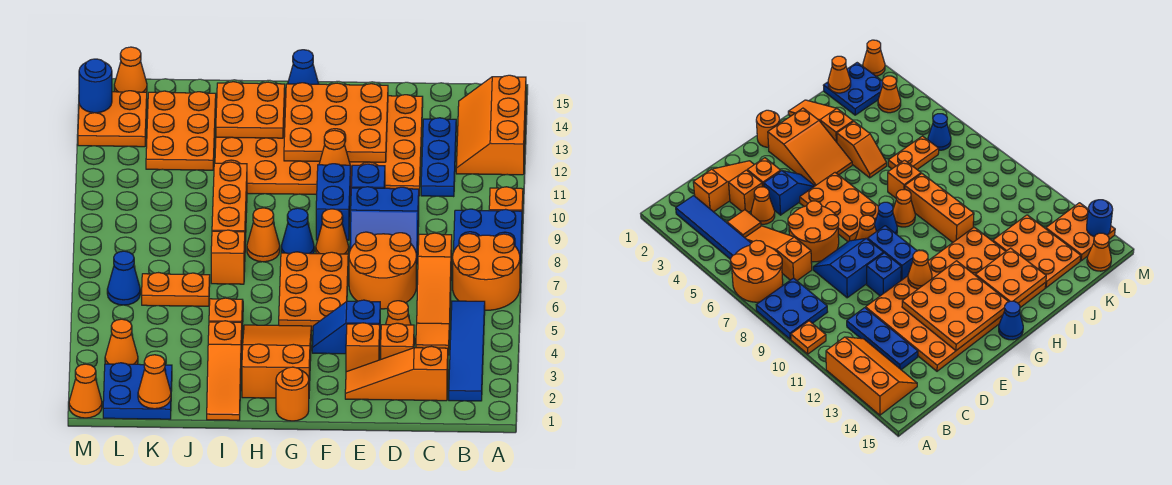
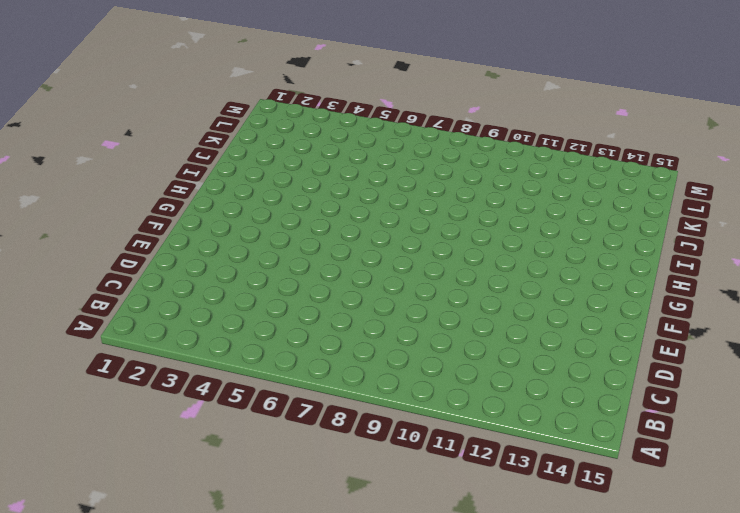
none -> orange round brick A6:B7 level 1
none -> blue plate A8:B9 level 1
none -> orange plate A10 level 1
none -> orange slope A12:B14 level 1 top A

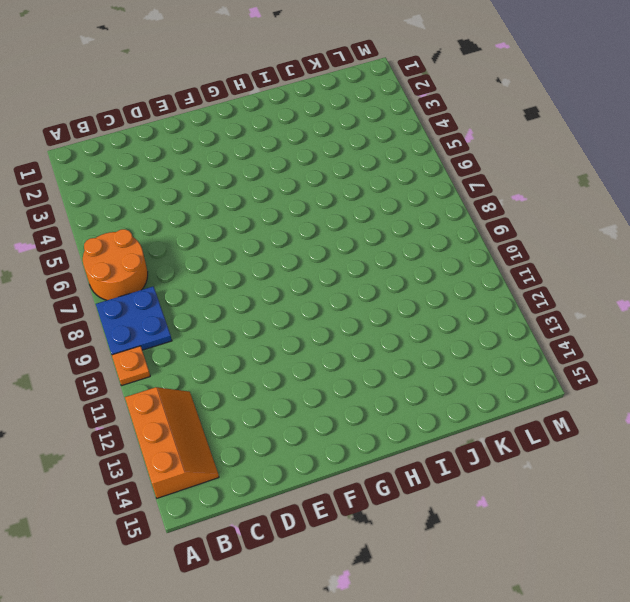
none -> blue tile B2:B5 level 1
none -> orange slope C2:E2 level 1 top C
none -> orange tile C4 level 1
none -> orange slope C5:C7 level 1 top 7

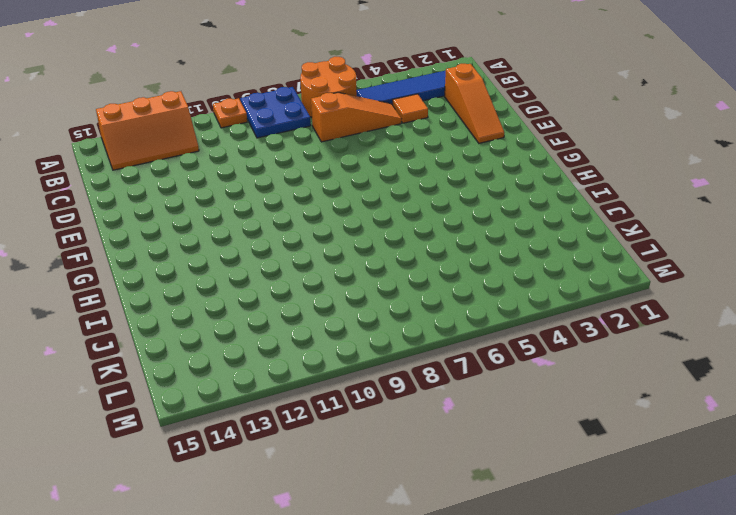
none -> blue plate C11:C13 level 1
none -> orange brick D3 level 1
none -> orange cone D4 level 1
none -> orange round brick D6:E7 level 1

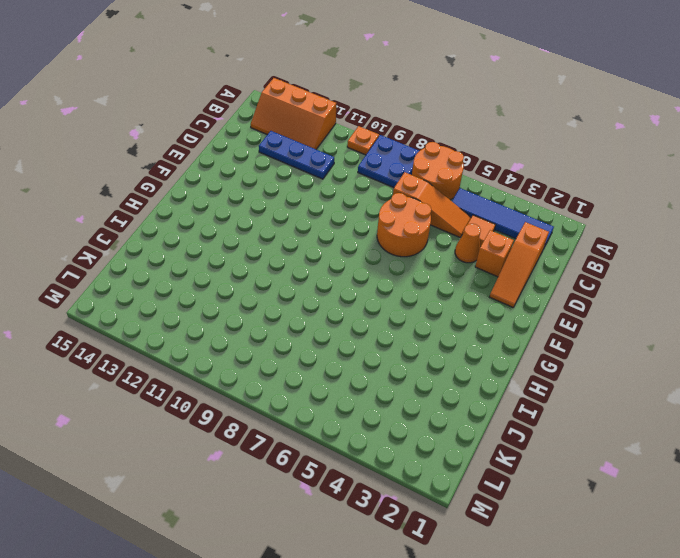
none -> blue slope D8:E9 level 1 top 9
none -> orange plate D11:I14 level 1
none -> orange brick E3 level 1
none -> blue slope E4:F4 level 1 top E

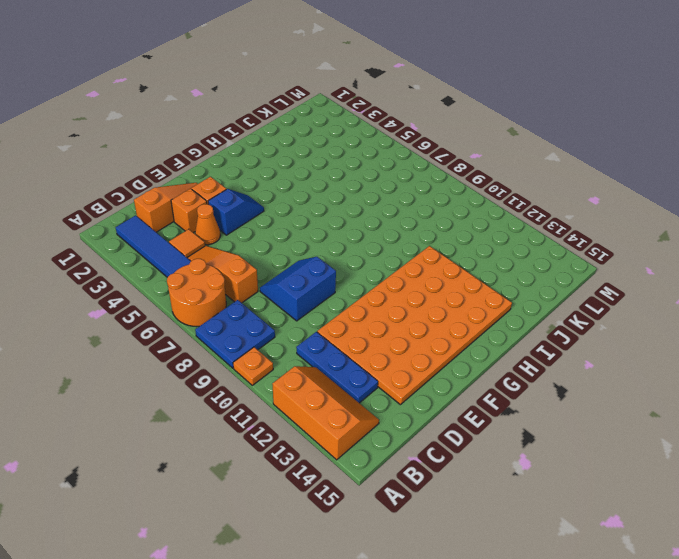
none -> orange round brick D6:E7 level 1
none -> blue brick E10 level 1
none -> orange plate F5:G7 level 1
none -> orange cone F8 level 1

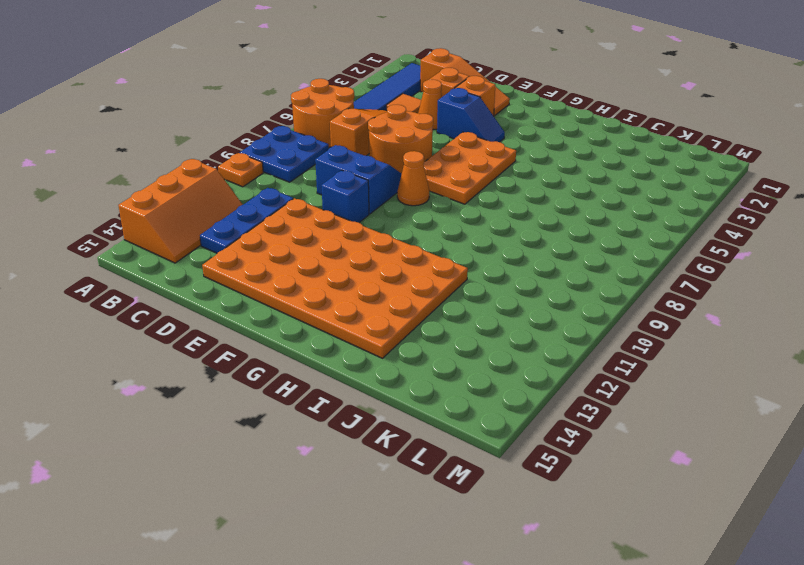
none -> blue brick F9:F10 level 1
none -> orange round brick G1 level 1
none -> orange slope G2:H4 level 1 top 2
none -> blue cone G8 level 1

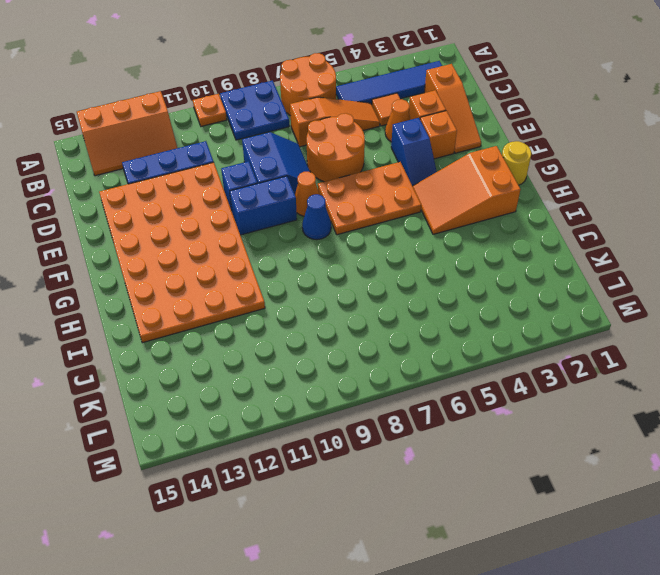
yellow round brick G1 level 1 -> orange round brick G1 level 1
none -> blue cone G15 level 1
none -> orange cone H8 level 1
none -> orange slope I1:I3 level 1 top 3
none -> orange slope I4:I5 level 1 top 4

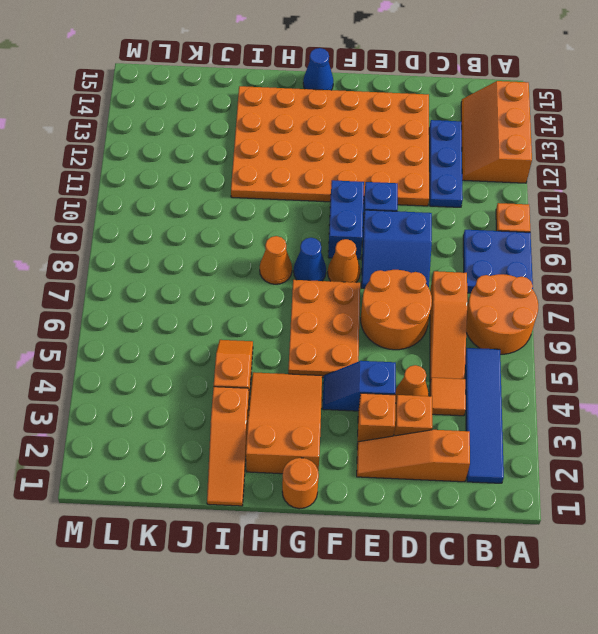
none -> orange brick I7 level 1
none -> orange brick I8:I10 level 1
none -> orange plate J6:K6 level 1
none -> orange plate J12:K14 level 1

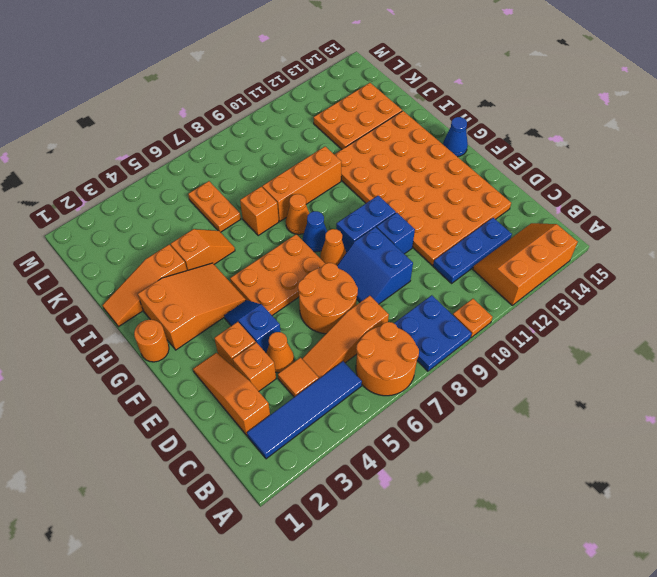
none -> blue plate K1:L2 level 1
none -> orange cone L3 level 1
none -> blue cone L6 level 1
none -> orange plate L13:M14 level 1

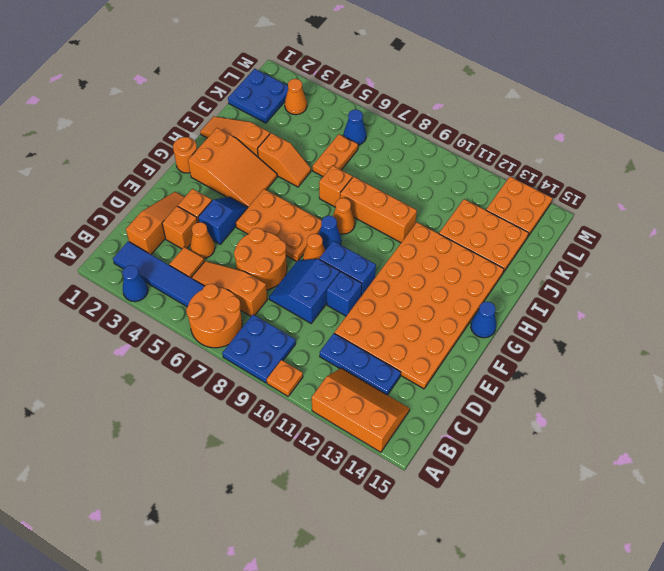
blue cone A3 level 1 -> none
none -> orange cone L15 level 1
none -> orange cone M1 level 1
none -> orange plate E12:G14 level 2
none -> orange cone F11 level 2

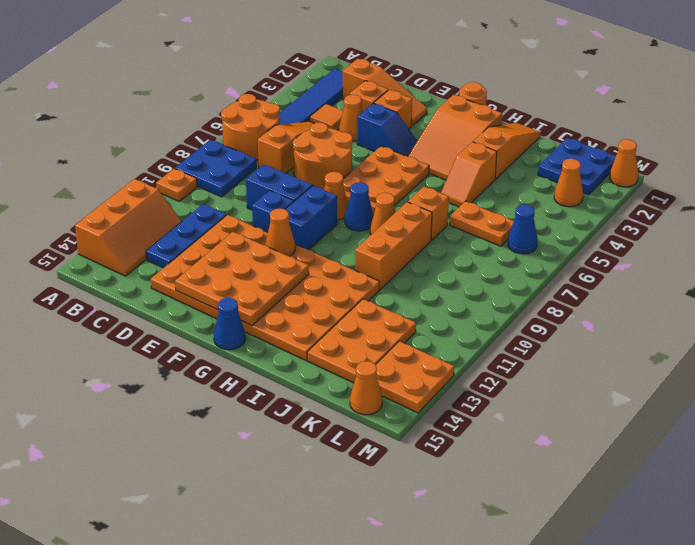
none -> orange plate H13:I14 level 2
none -> orange cone K1 level 2
none -> blue round brick M14 level 2

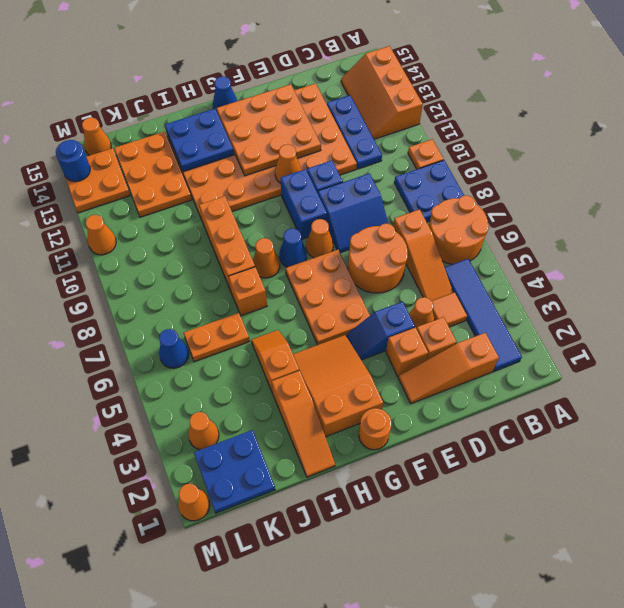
blue plate H13:I14 level 2 -> orange plate H13:I14 level 2
orange cone M11 level 1 -> orange cone K1 level 2

